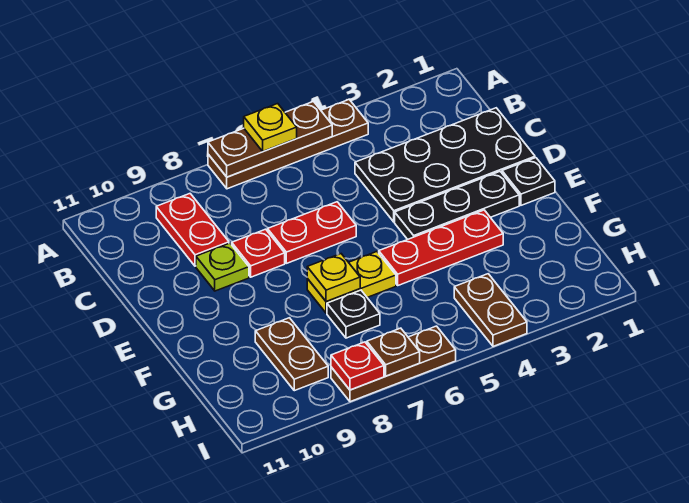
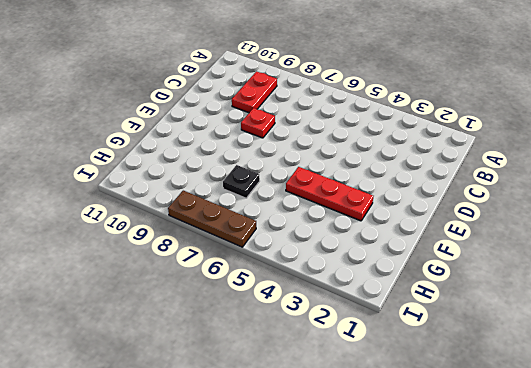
none -> brown plate A4:A7 level 1
none -> black plate C1:D4 level 1
none -> red plate D6:D7 level 1

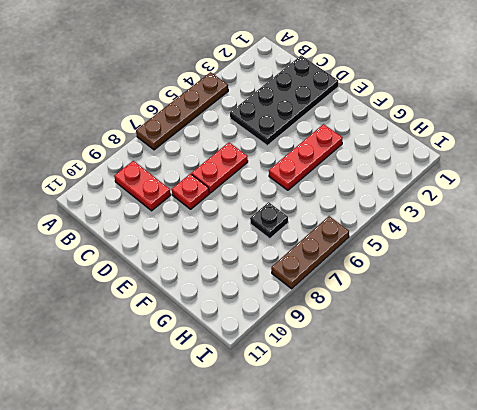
none -> lime plate D9 level 1
none -> black plate E1 level 1
none -> black plate E2:E4 level 1

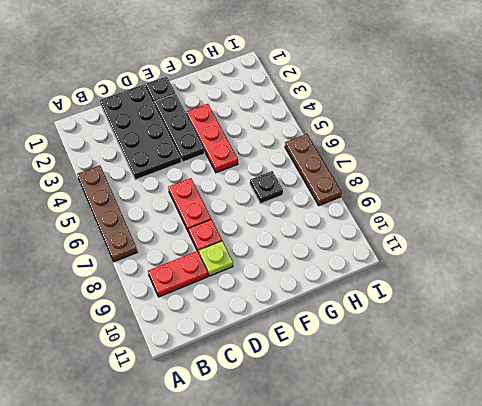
none -> yellow plate F6:F7 level 1
none -> brown plate G9:H9 level 1
none -> brown plate H4:I4 level 1

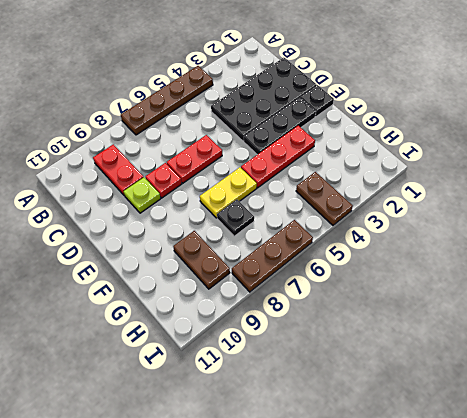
none -> brown plate A5:A7 level 2
none -> yellow plate F7 level 2
none -> brown plate I7 level 2

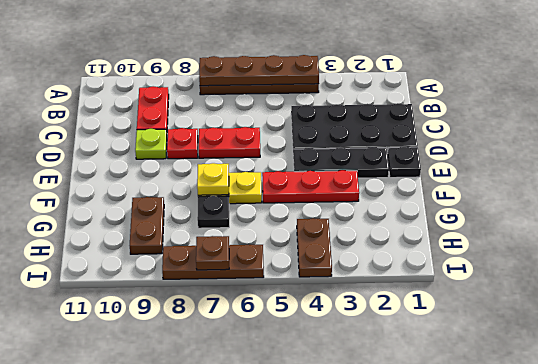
brown plate A4:A7 level 2 -> brown plate A5:A7 level 2
none -> red plate I8 level 2
none -> yellow plate A6 level 3

